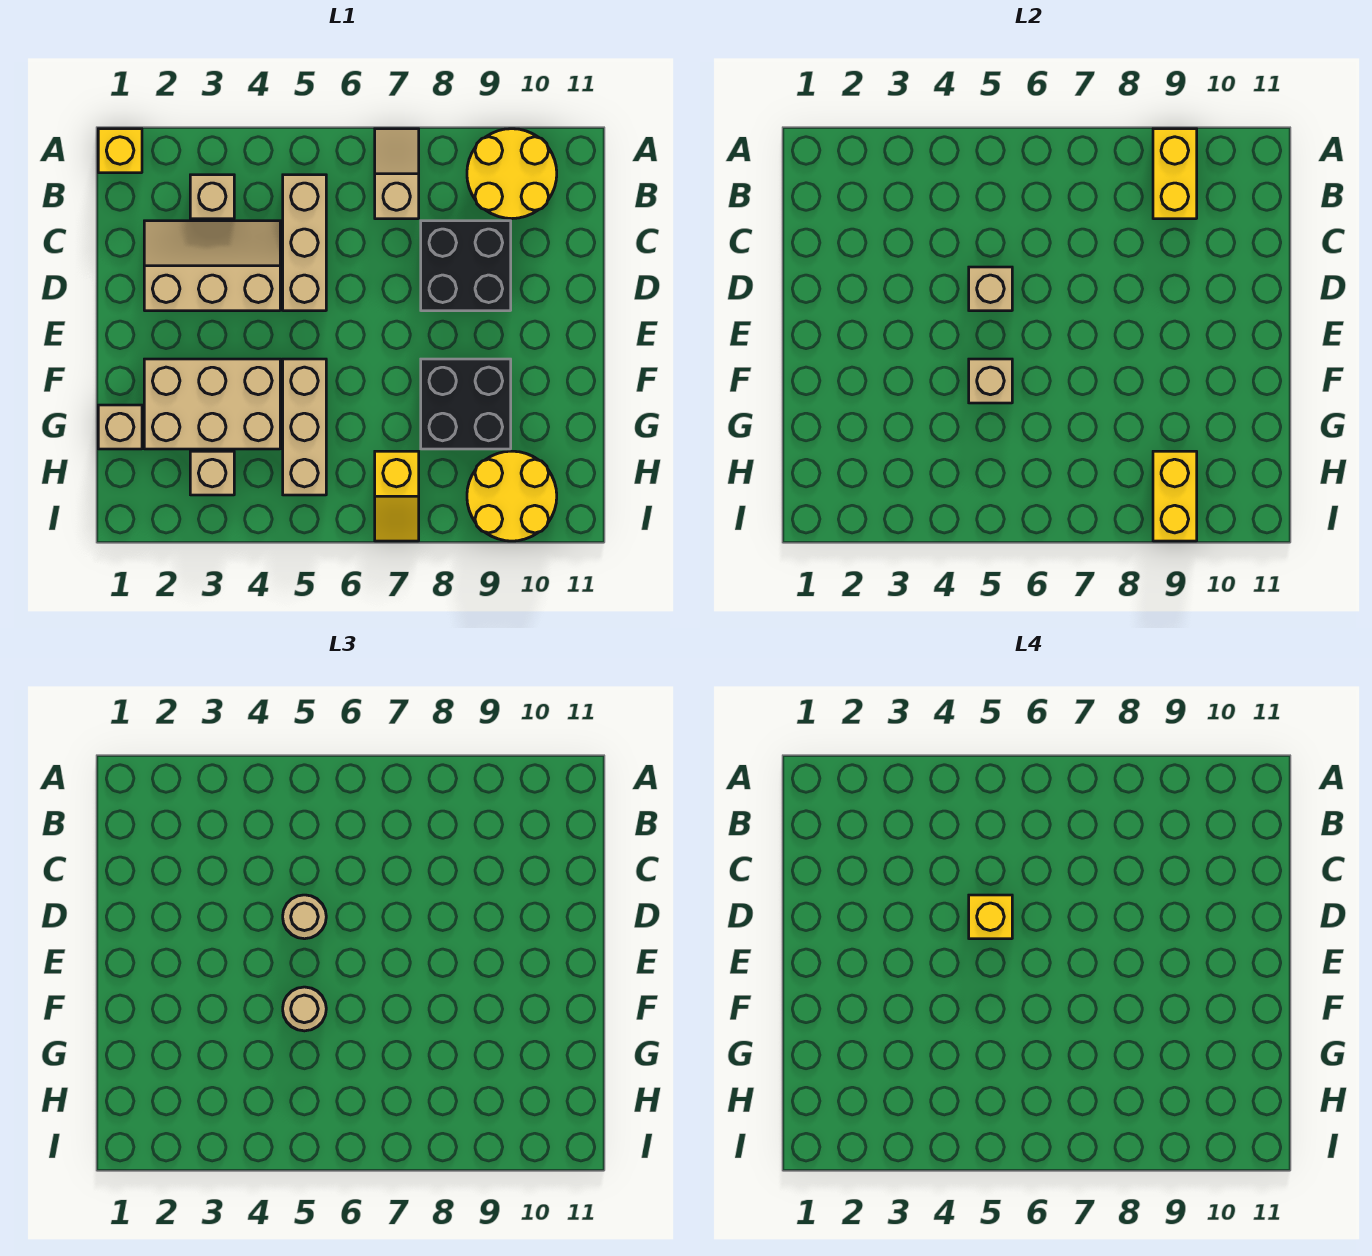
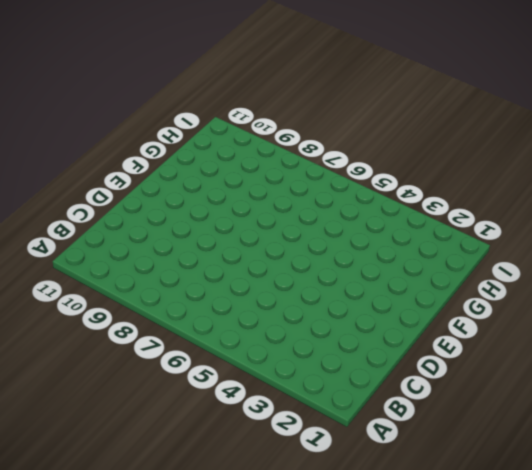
none -> yellow brick A1 level 1
none -> tan slope A7:B7 level 1 top B
none -> yellow round brick A9:B10 level 1

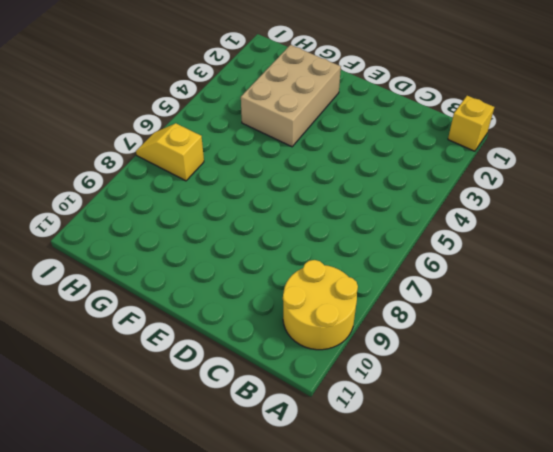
none -> tan slope A7:B7 level 1 top B
none -> tan brick B3 level 1
none -> tan brick B5:D5 level 1

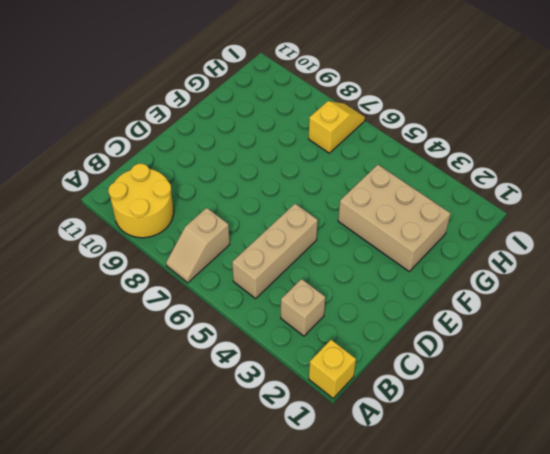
none -> tan slope C2:D4 level 1 top D
none -> black brick C8:D9 level 1
none -> tan brick F5:H5 level 1

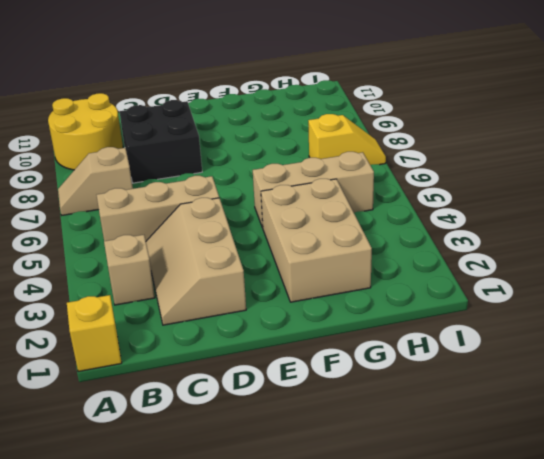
none -> black brick F8:G9 level 1
none -> tan brick G1 level 1
none -> tan brick H3 level 1

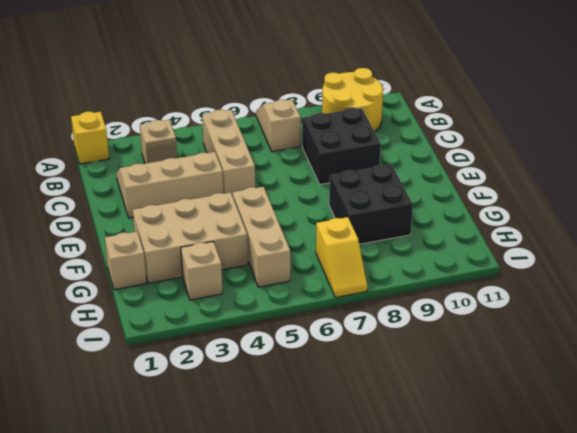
none -> yellow round brick H9:I10 level 1
none -> yellow brick A9:B9 level 2
none -> tan brick D5 level 2

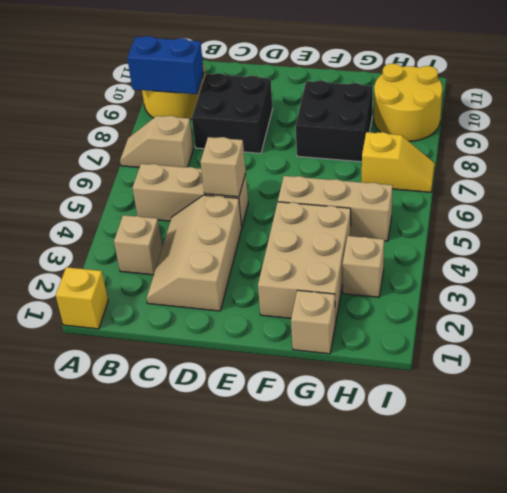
blue brick A9:B9 level 2 -> yellow brick A9:B9 level 2
none -> tan brick F5 level 2
none -> yellow brick H9:I9 level 2
none -> tan round brick D5 level 3

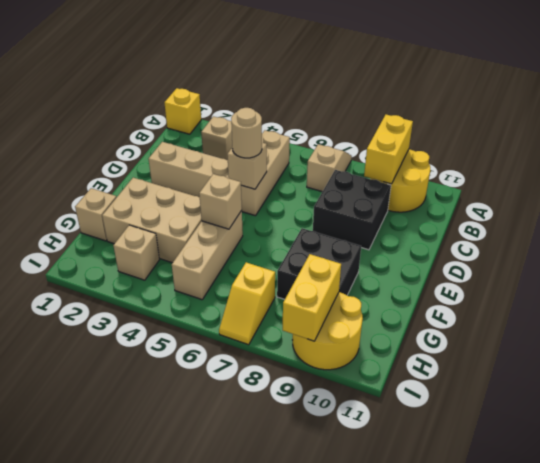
none -> tan round brick F5 level 3
none -> yellow brick D5 level 4

